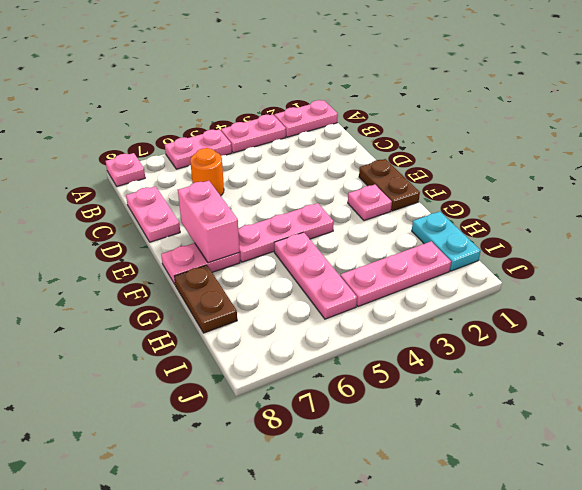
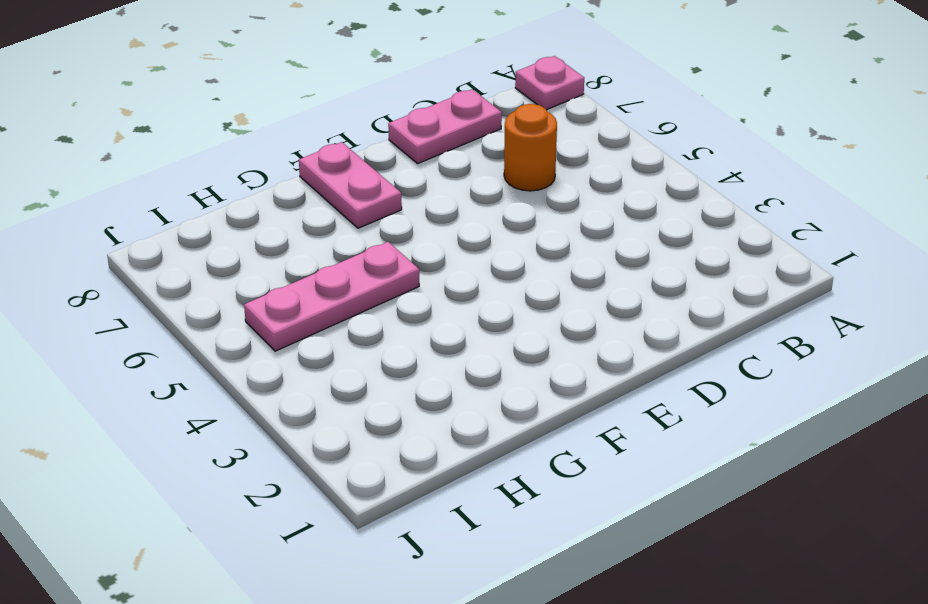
none -> pink plate A1:A2 level 1
none -> pink plate A3:A4 level 1
none -> pink plate A5:A6 level 1

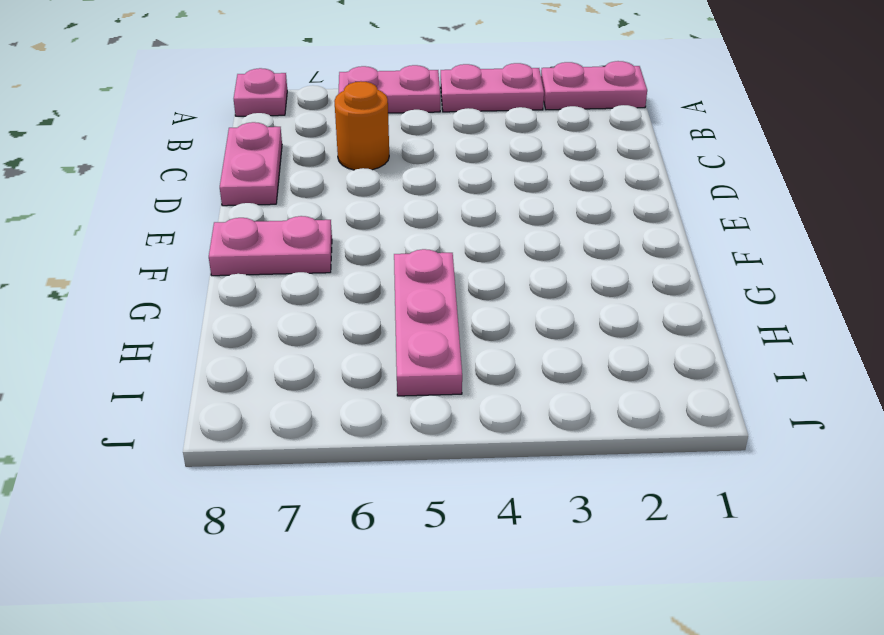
none -> brown plate E1:F1 level 1
none -> pink plate F2 level 1
none -> pink plate F4:F6 level 1

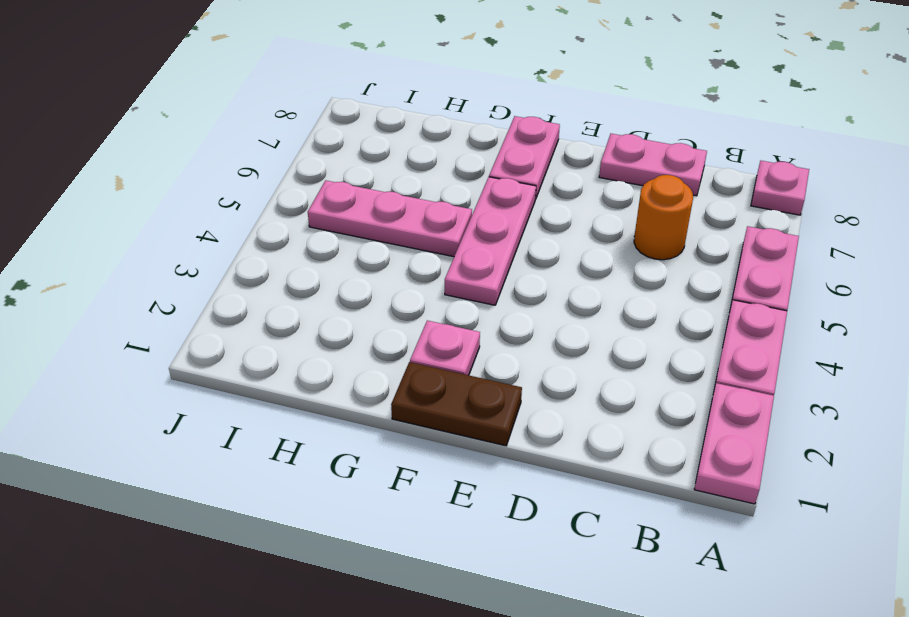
none -> brown plate G8:H8 level 1
none -> cyan plate H1:I1 level 1
none -> pink plate I2:I4 level 1

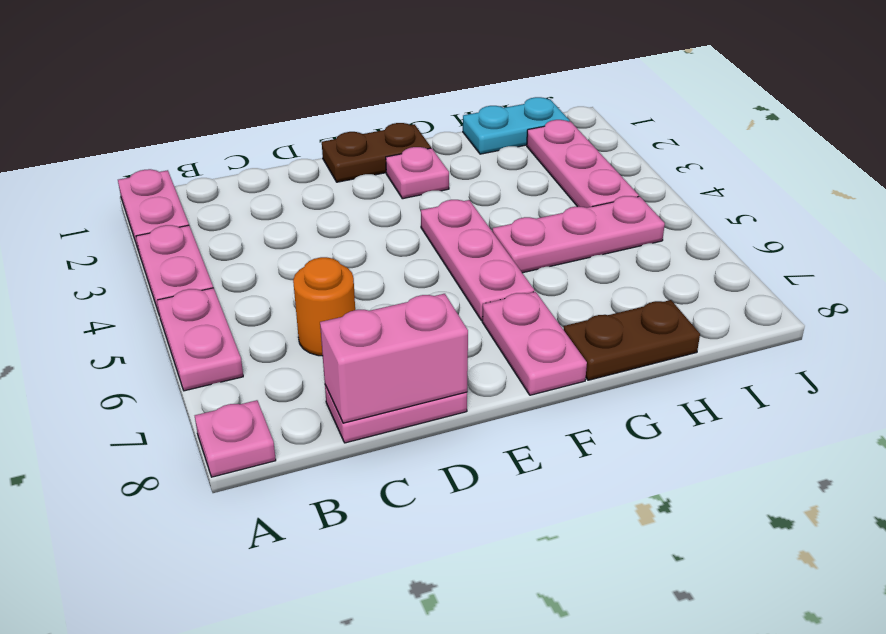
pink brick C8:D8 level 2 -> pink brick E7:F7 level 2

